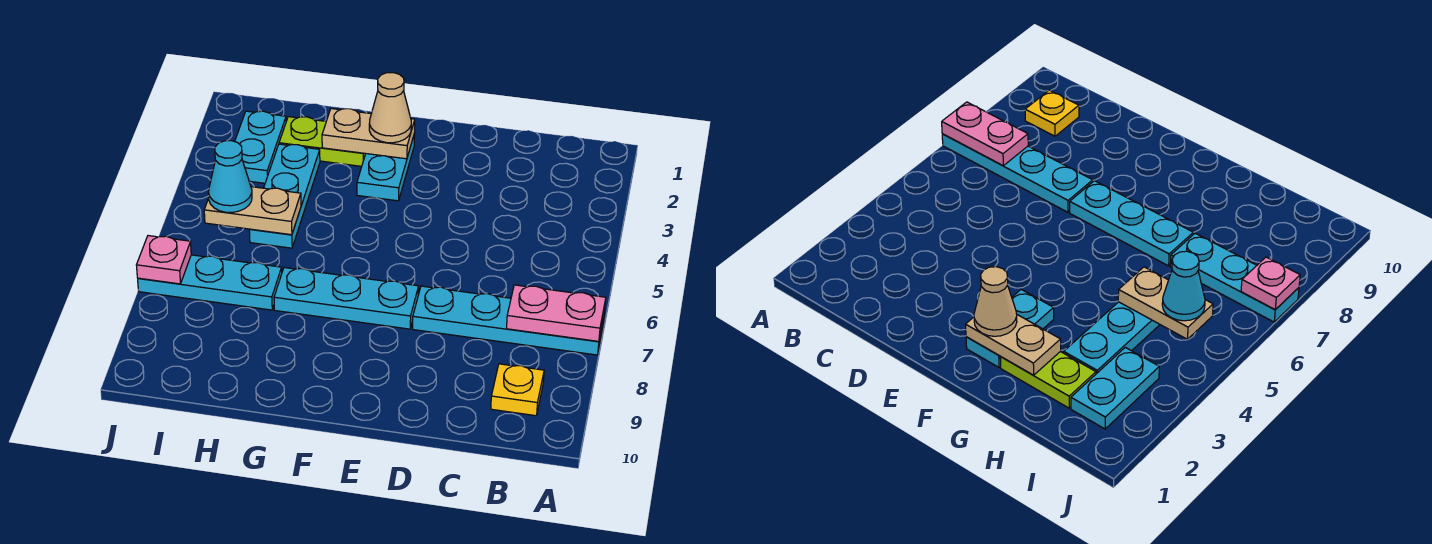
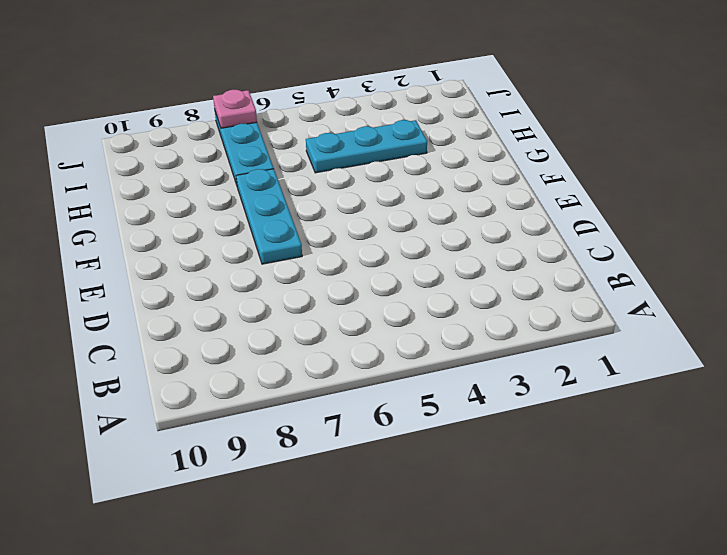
none -> cyan plate A7:D7 level 1
none -> yellow plate B9 level 1
none -> cyan plate F2:F3 level 1

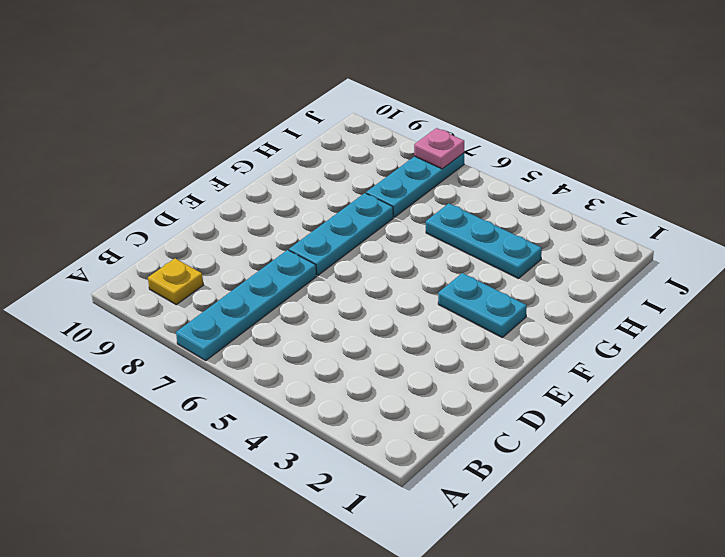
none -> lime plate G2:H2 level 1
none -> cyan plate I2:I3 level 1
none -> pink plate A7:B7 level 2

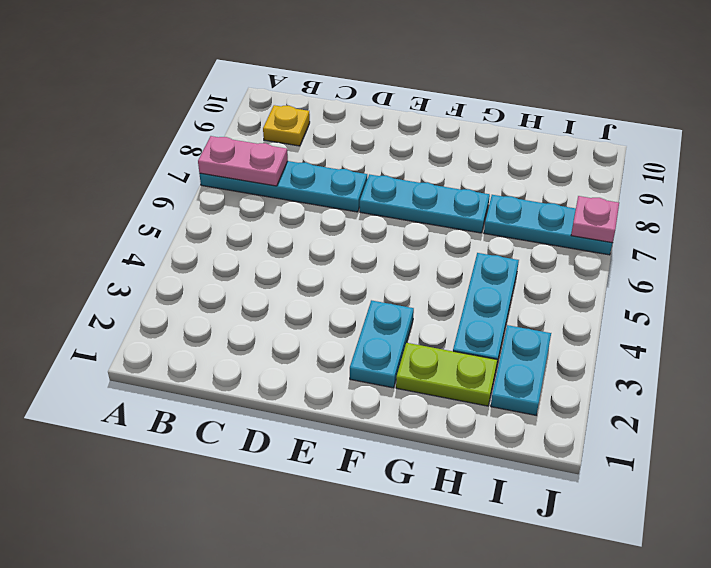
none -> tan plate F2:G2 level 2
none -> tan plate H5:I5 level 2
none -> tan cone F2 level 3

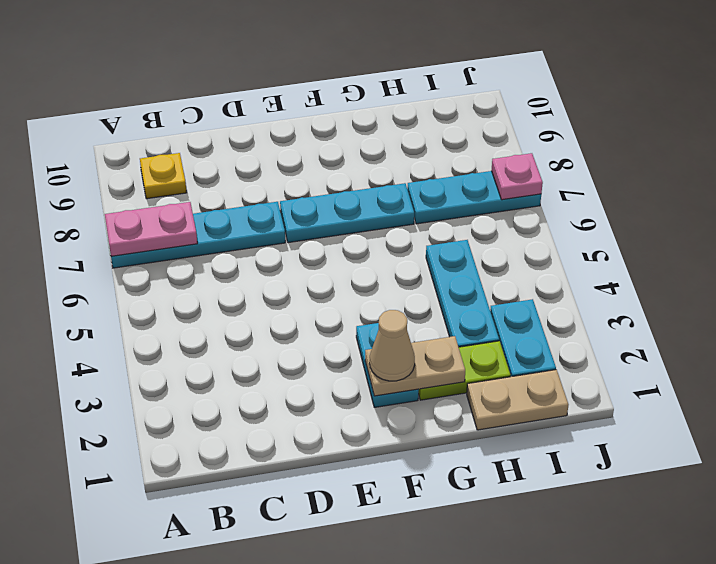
tan plate H1:I1 level 1 -> tan plate H5:I5 level 2
none -> cyan cone I5 level 3

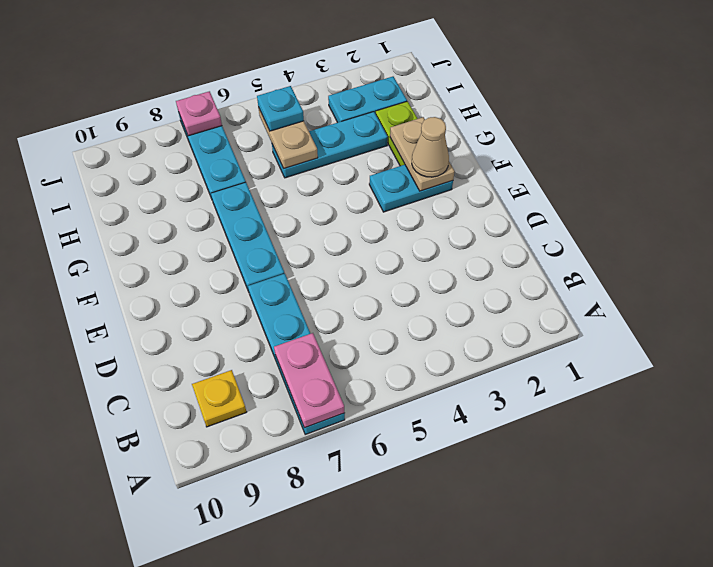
cyan plate I5 level 3 -> cyan cone I5 level 3

